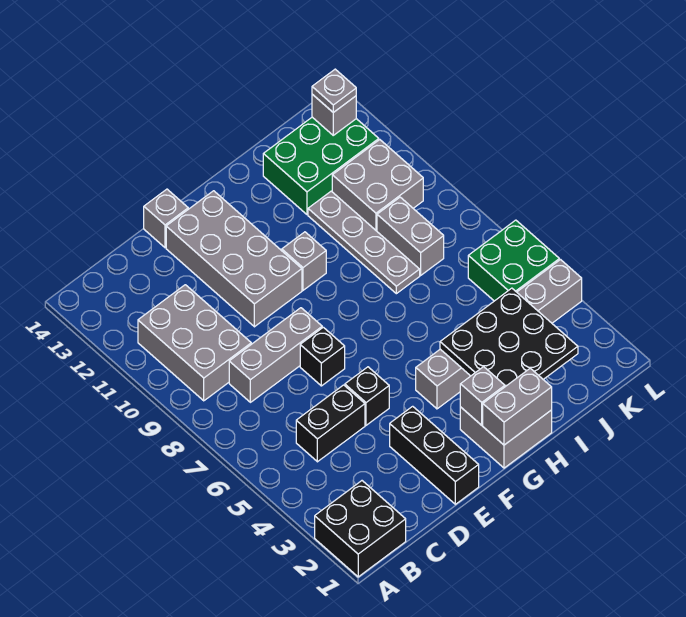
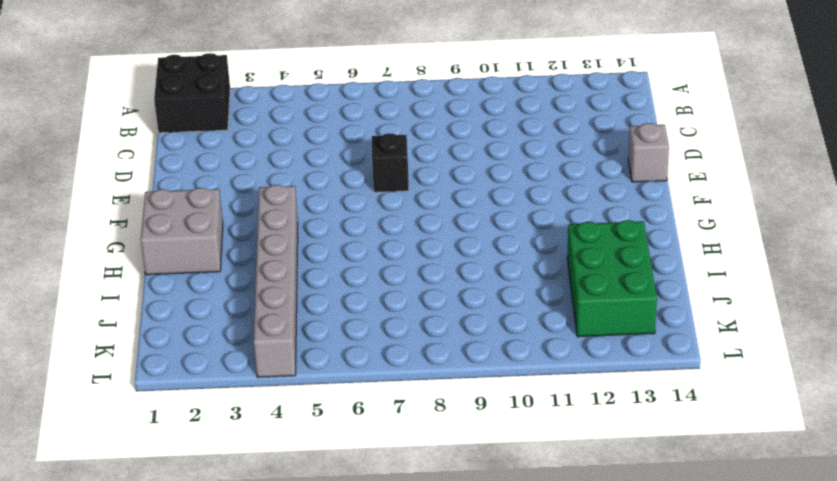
none -> grey brick B9:C11 level 1
none -> black brick C5:D5 level 1
none -> grey brick C8:E8 level 1

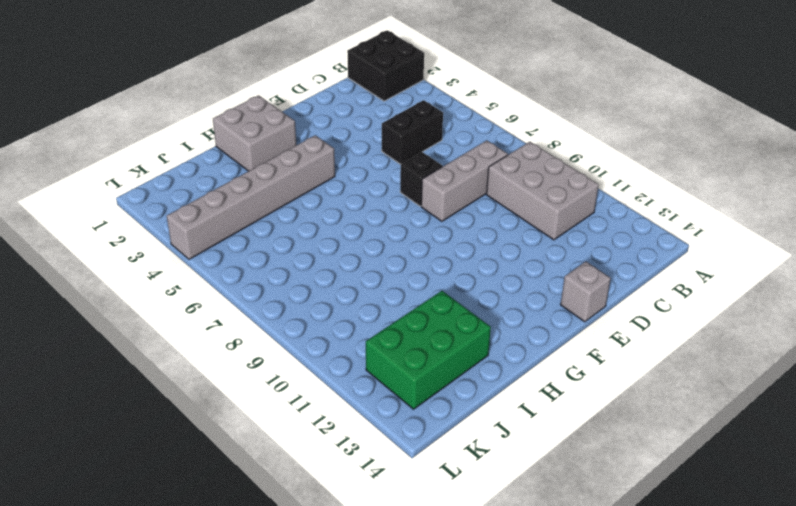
none -> black brick E1:E3 level 1
none -> black brick E5 level 1
none -> grey brick E10:F13 level 1

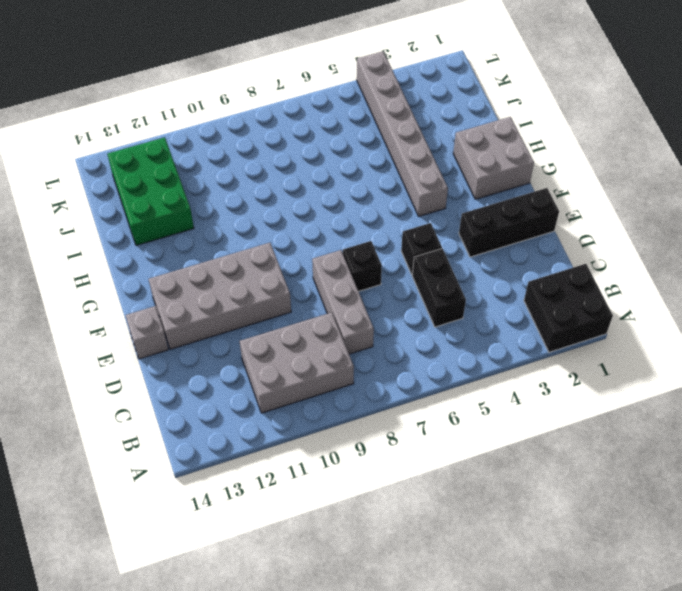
none -> grey brick G10 level 1
none -> grey plate I8:I11 level 1
none -> grey brick J8:J9 level 1

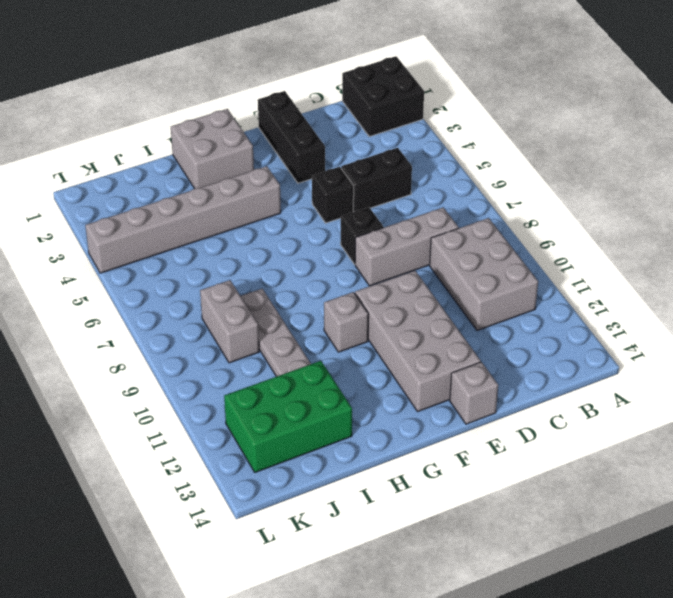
none -> grey brick J10:K11 level 1
none -> green brick K5:L6 level 1
none -> grey brick G1:H1 level 2

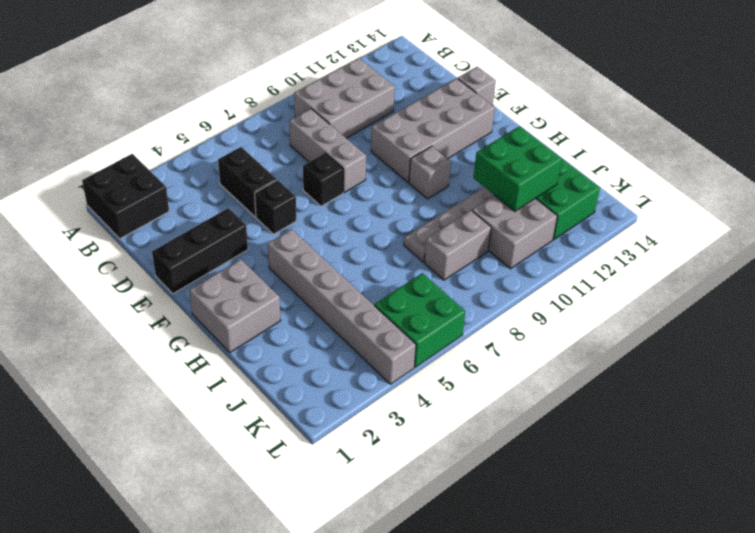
green brick I11:J12 level 2 -> none
none -> grey brick G1:H1 level 2
none -> grey brick G2 level 2
none -> black plate H2:J4 level 2

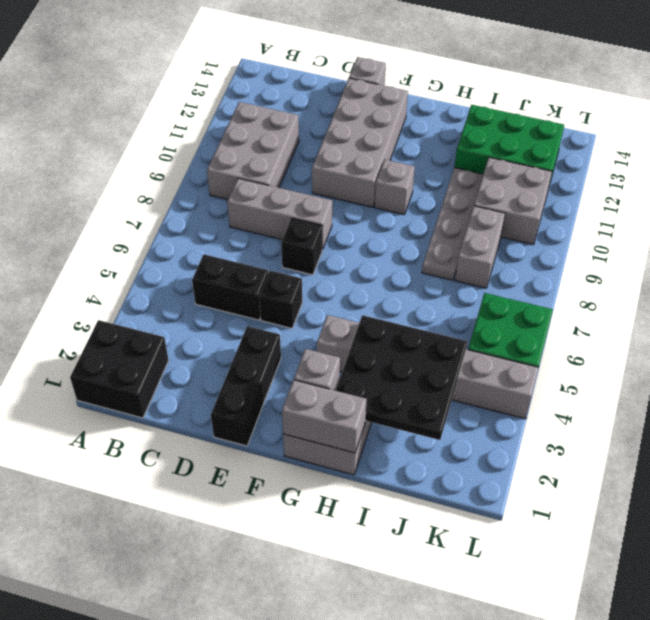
none -> grey brick K13 level 2
none -> grey plate K13 level 3

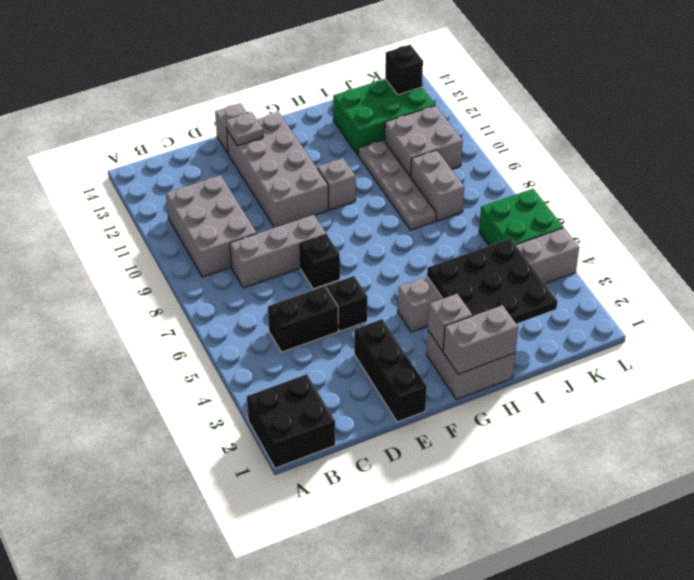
grey plate E13 level 2 -> grey plate K13 level 3
black brick K13 level 2 -> grey brick K13 level 2

